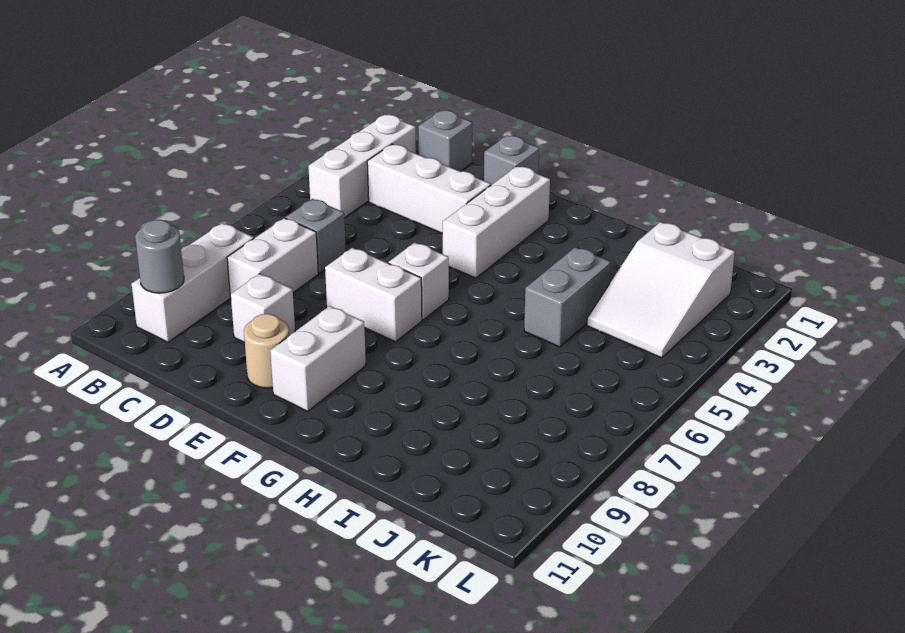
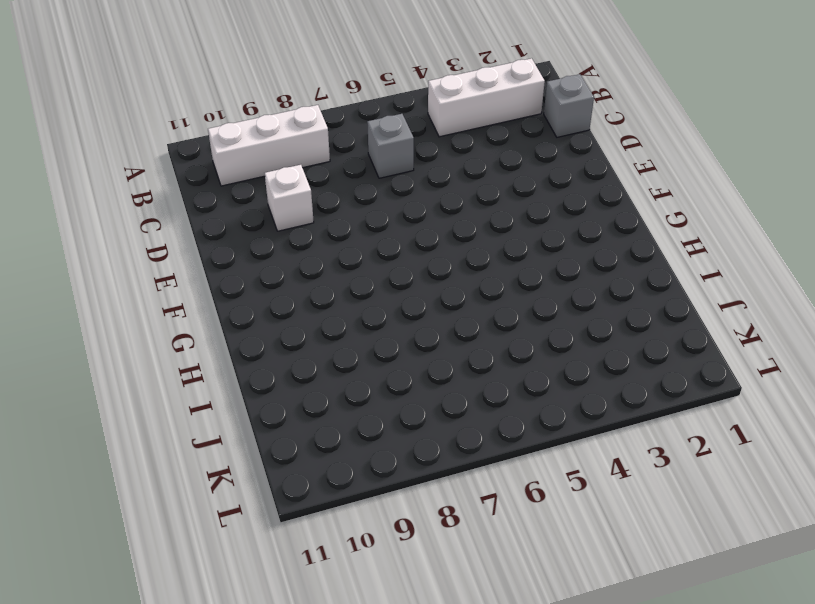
none -> white brick C3:E3 level 1
none -> white brick C7:C8 level 1
none -> grey brick E1 level 1

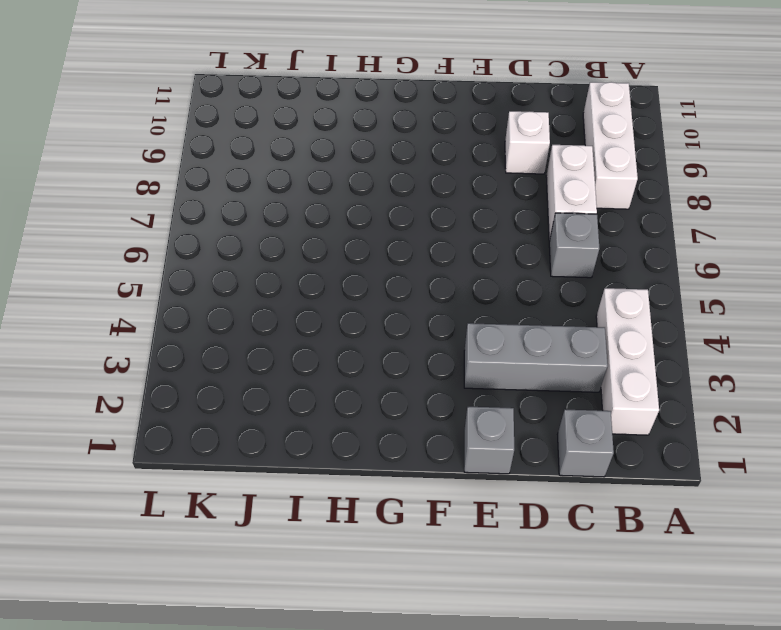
grey brick C3:E3 level 1 -> white brick C3:E3 level 1
none -> white brick E7:F7 level 1
none -> tan round brick E10 level 1
none -> white brick F2:F4 level 1

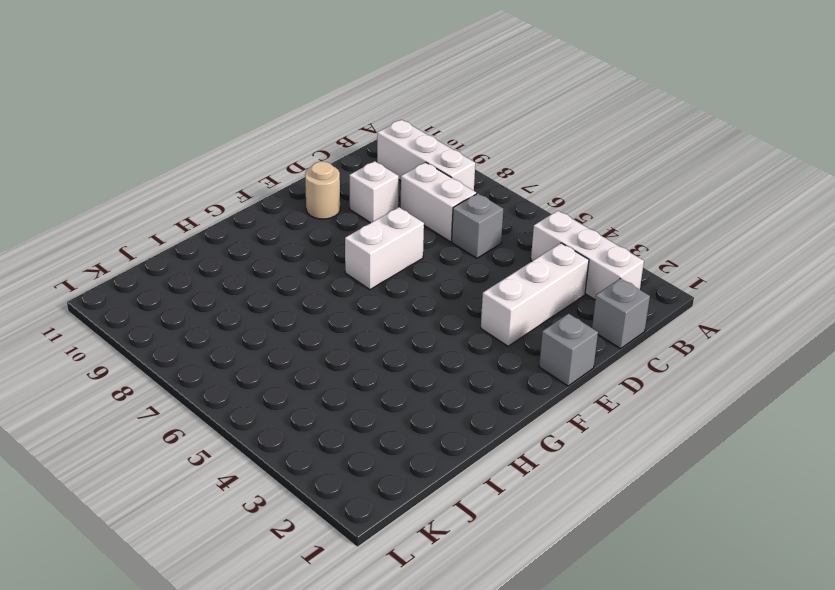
none -> white brick F2:F4 level 1
none -> white brick F6 level 1
none -> white brick F9:F10 level 1

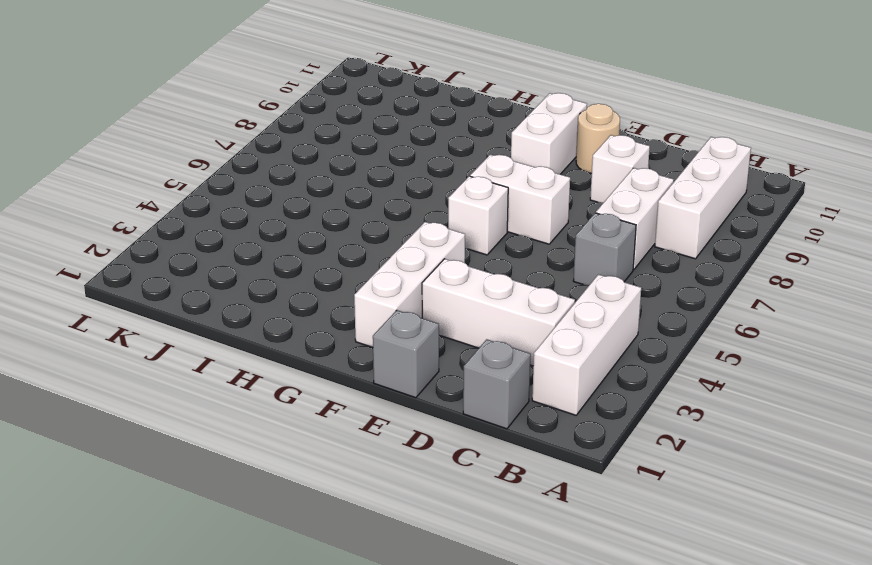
none -> grey brick I4:I5 level 1
none -> white slope J2:K4 level 1 top 2
none -> grey round brick B10 level 2

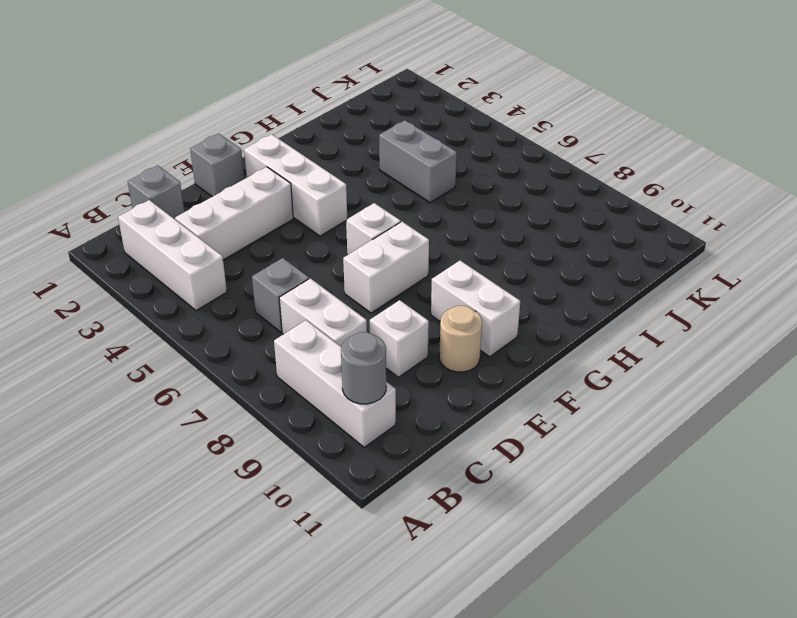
none -> white slope J2:K4 level 1 top 2

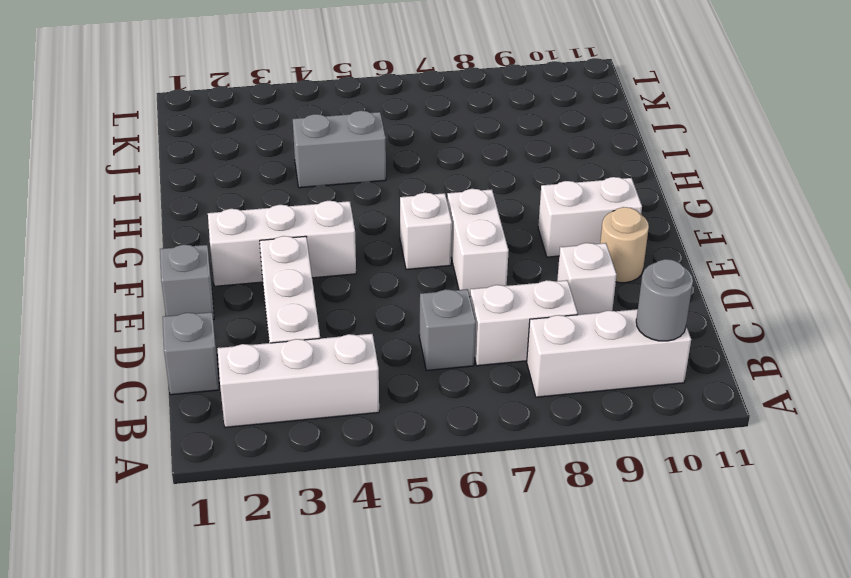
none -> white slope J2:K4 level 1 top 2

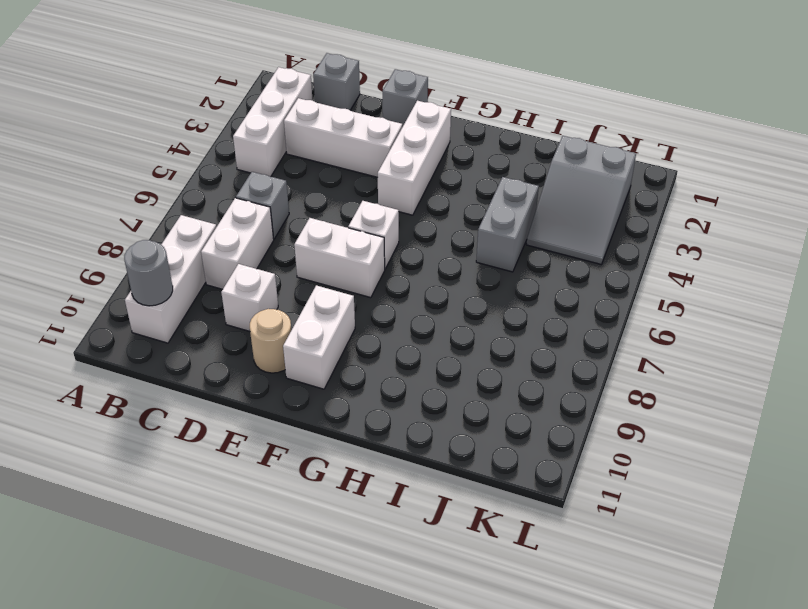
grey slope J2:K4 level 1 top 2 -> white slope J2:K4 level 1 top 2

